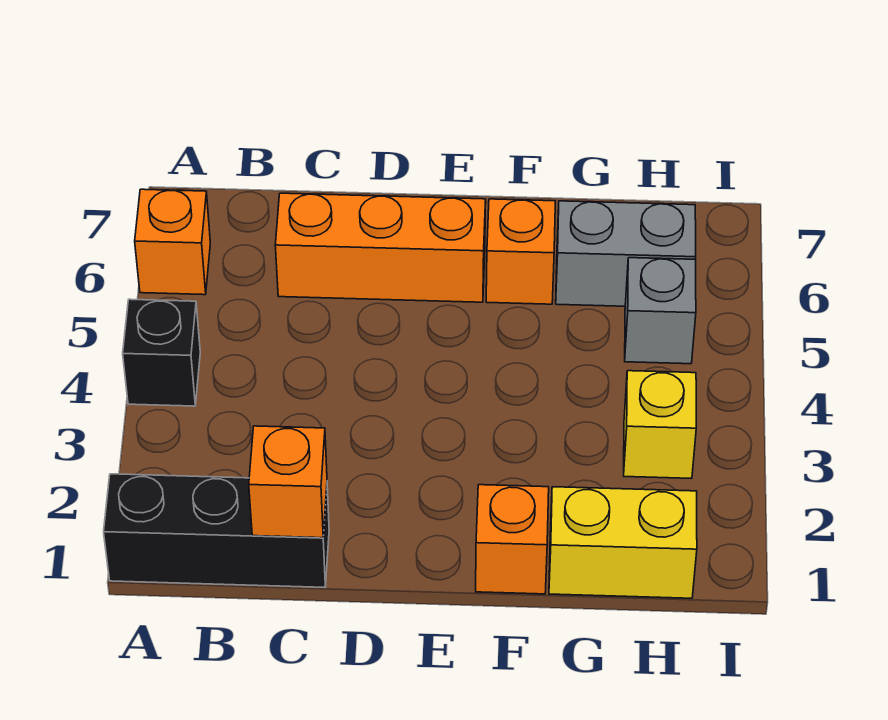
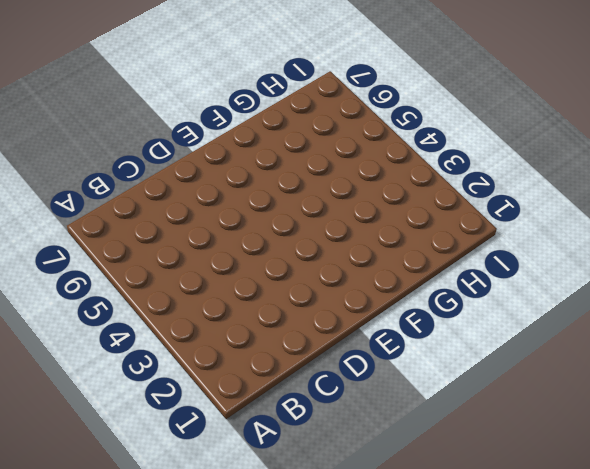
none -> black brick A1:C1 level 1
none -> black brick A4 level 1

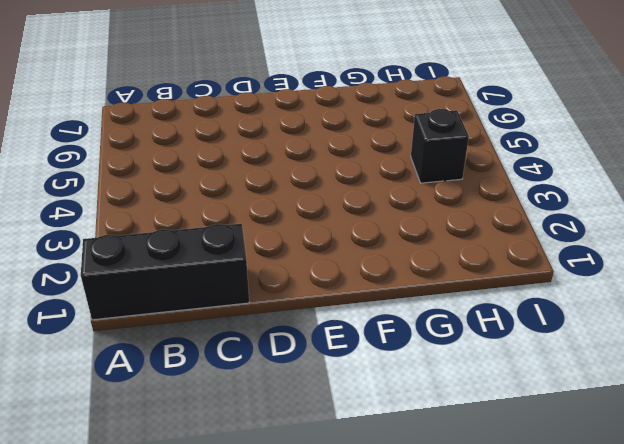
black brick H4 level 1 -> black brick A4 level 1
none -> orange brick A6 level 1
none -> orange brick C6:E6 level 1

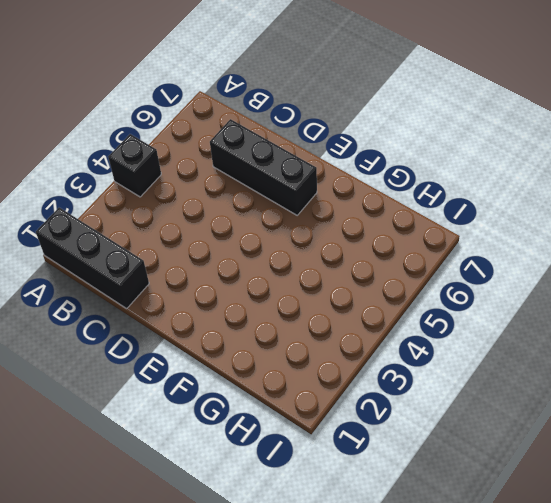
black brick C6:E6 level 1 -> orange brick C6:E6 level 1
none -> orange brick A6 level 1
none -> orange brick F1 level 1

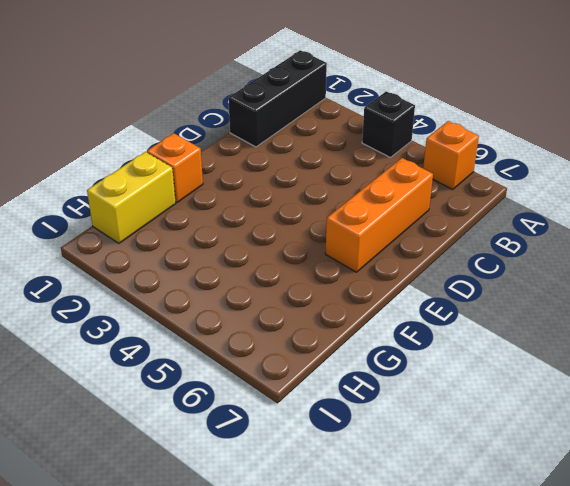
none -> orange brick F6 level 1
none -> grey brick G6:H6 level 1

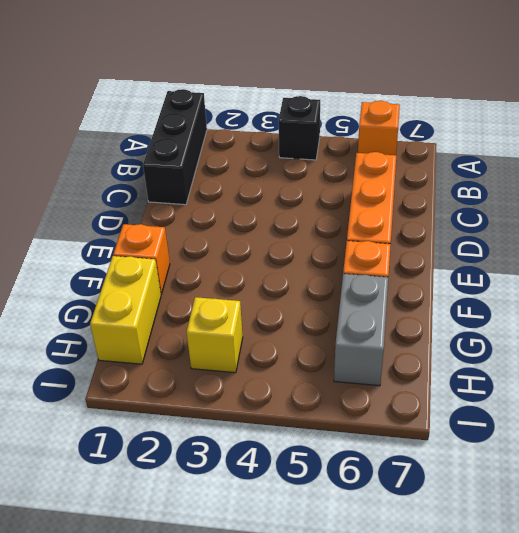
none -> grey brick H5 level 1
none -> orange brick C1 level 2

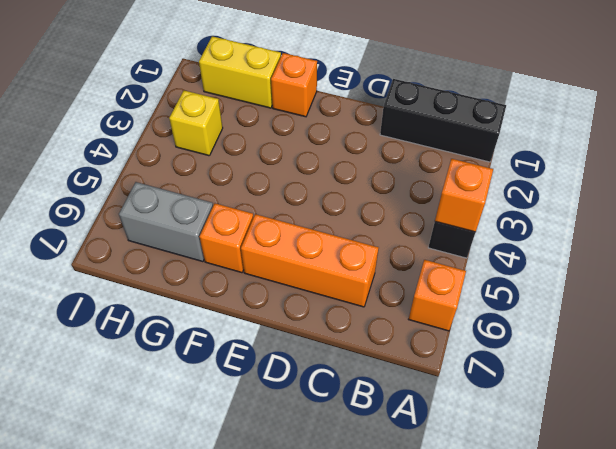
orange brick A4 level 2 -> orange brick C1 level 2
none -> grey brick H5 level 1

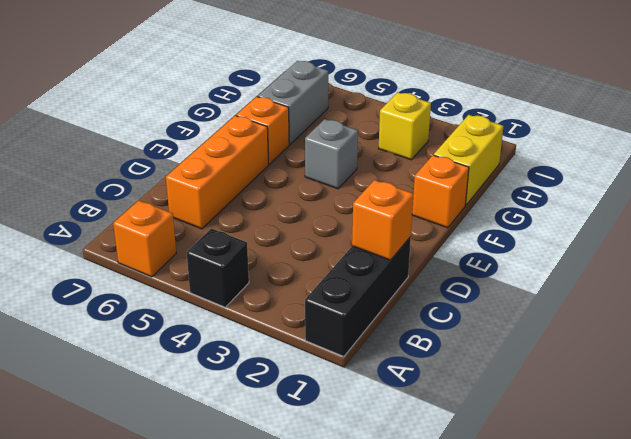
grey brick F4 level 1 -> grey brick H5 level 1

